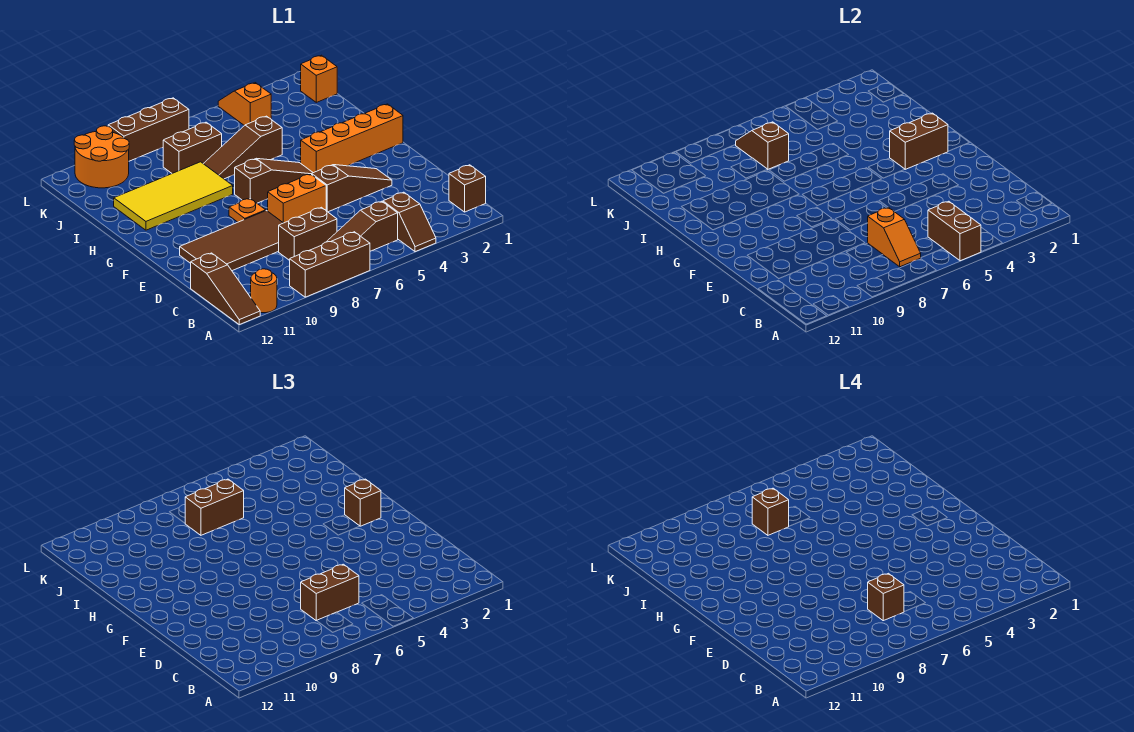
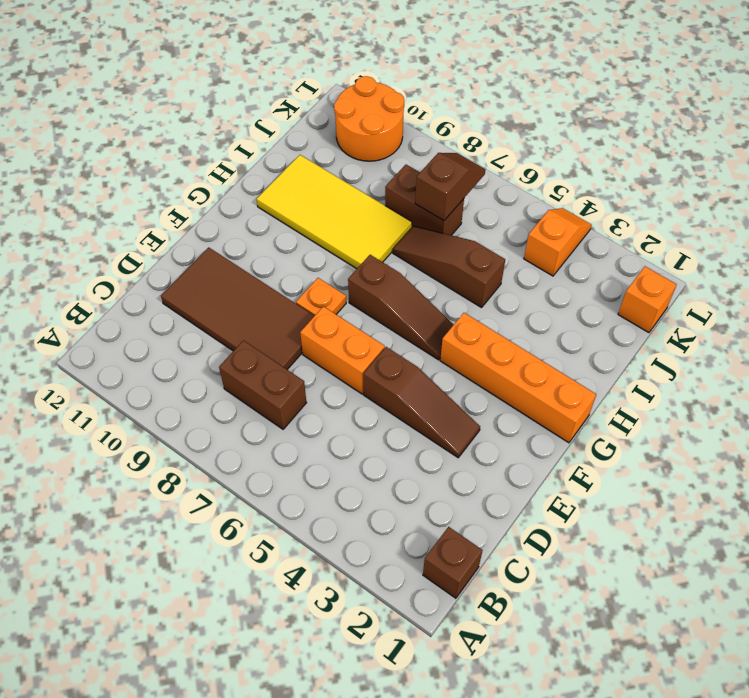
none -> brown slope A4:B4 level 1 top B
none -> brown brick A7:A9 level 1
none -> orange round brick A11 level 1

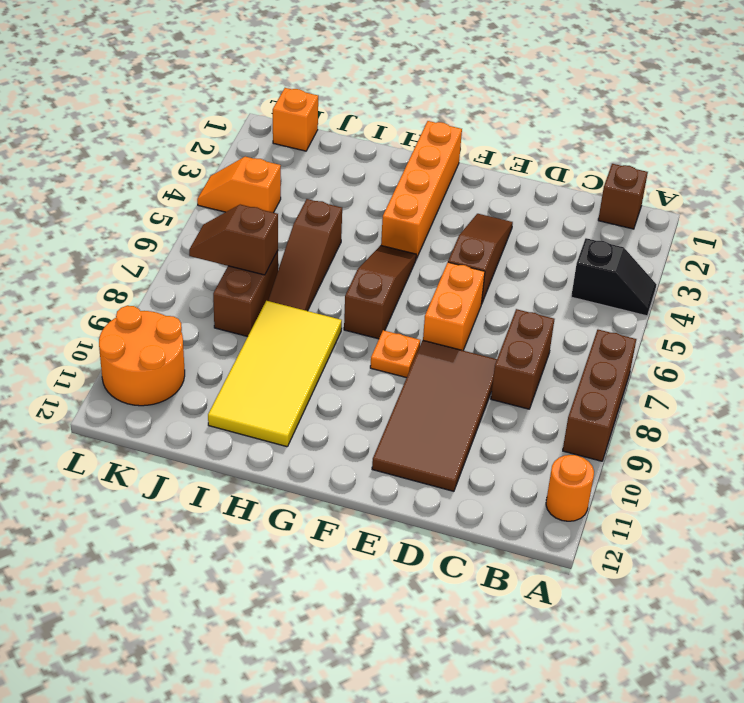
black slope A4:B4 level 1 top B -> brown slope A4:B4 level 1 top B
none -> brown slope A12:C12 level 1 top C
none -> brown slope B5:B7 level 1 top 5
none -> brown brick L7:L9 level 1

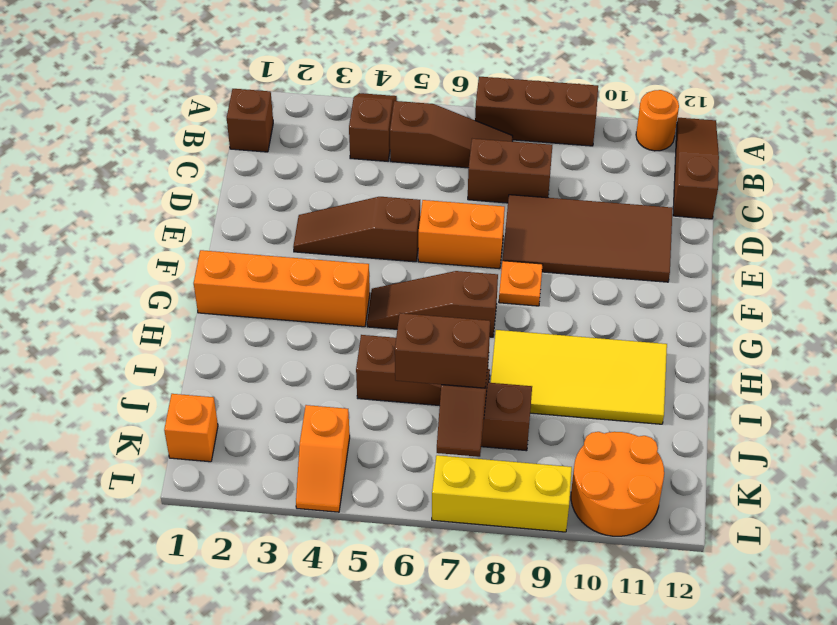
yellow brick L7:L9 level 1 -> brown brick L7:L9 level 1
none -> brown brick A5:B5 level 2
none -> orange slope B7:C7 level 2 top C
none -> brown brick G2:G3 level 2

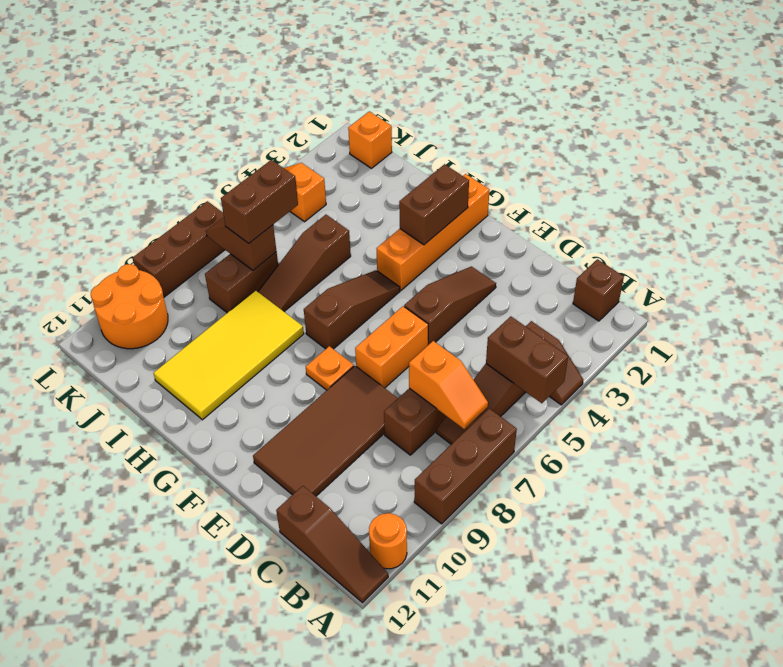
none -> brown brick C6:C7 level 3
none -> brown brick G2 level 3
none -> brown brick C7 level 4

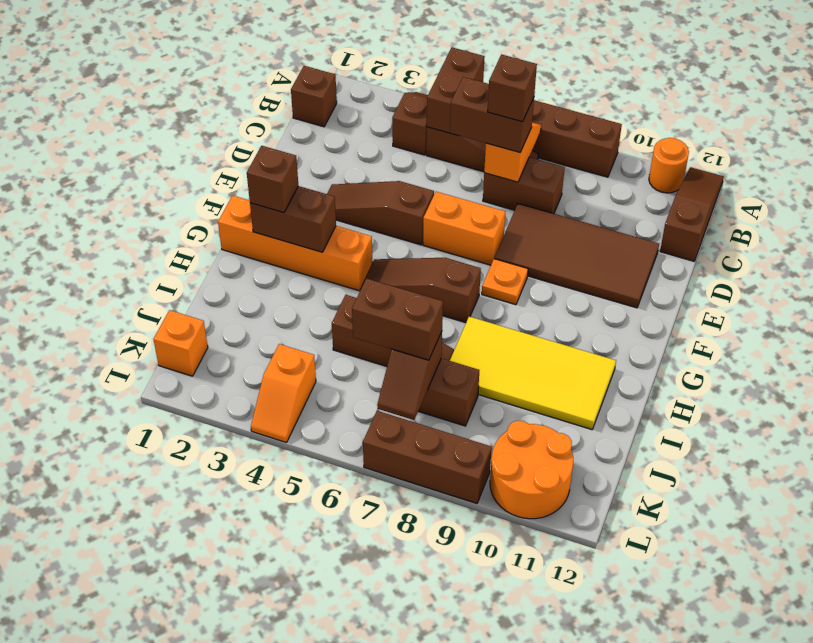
none -> brown brick J7 level 4

